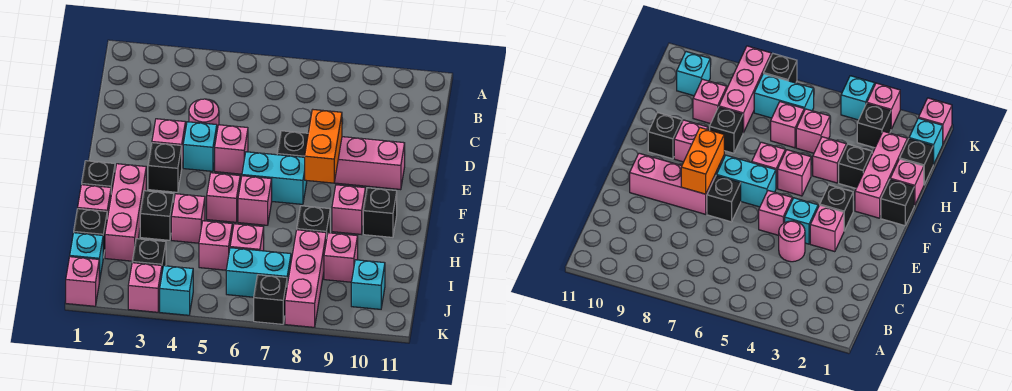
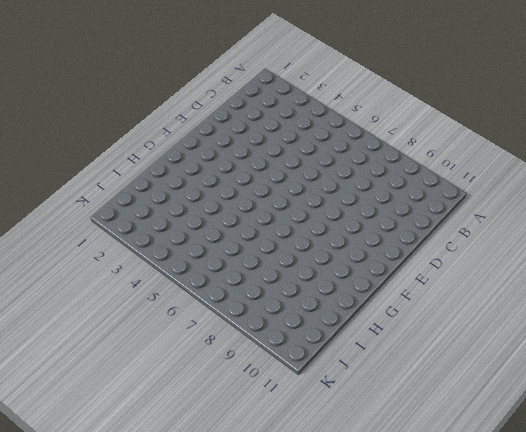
none -> pink round brick D4 level 1
none -> pink brick E3 level 1
none -> cyan brick E4 level 1
none -> pink brick E5 level 1

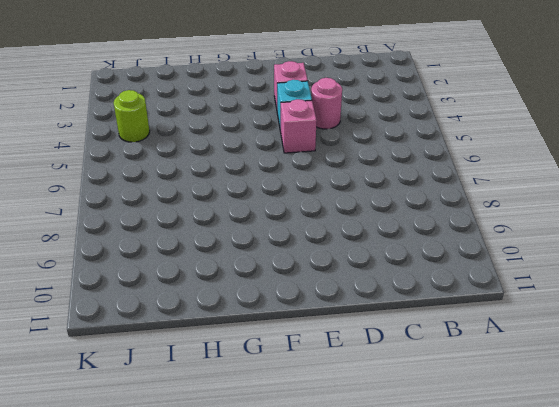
lime round brick J4 level 1 -> none
none -> black brick E7 level 1
none -> pink brick E8:E10 level 1
none -> black brick F3 level 1
none -> cyan brick F6:F7 level 1

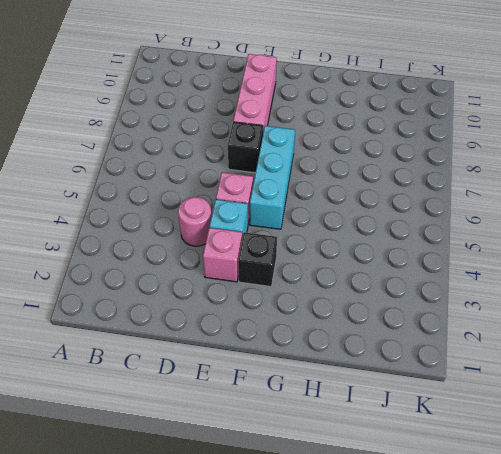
cyan brick F5:F7 level 1 -> cyan brick F6:F7 level 1
none -> black brick G1 level 1
none -> pink brick G2:I2 level 1
none -> pink brick G5 level 1
none -> pink brick G6 level 1

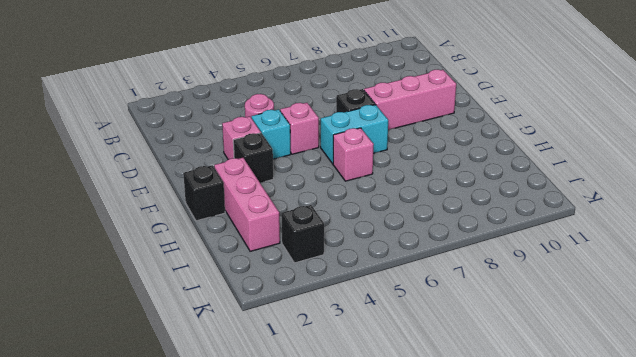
none -> pink brick G5 level 1
none -> pink brick G9 level 1
none -> black brick G10 level 1
none -> pink brick H1 level 1

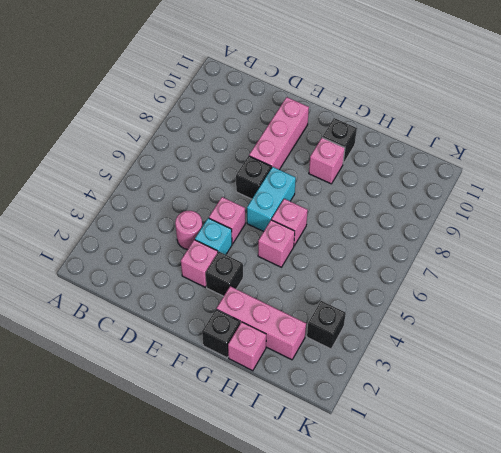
none -> black brick H3 level 1
none -> pink brick H4 level 1
none -> black brick H8 level 1
none -> black brick I1 level 1

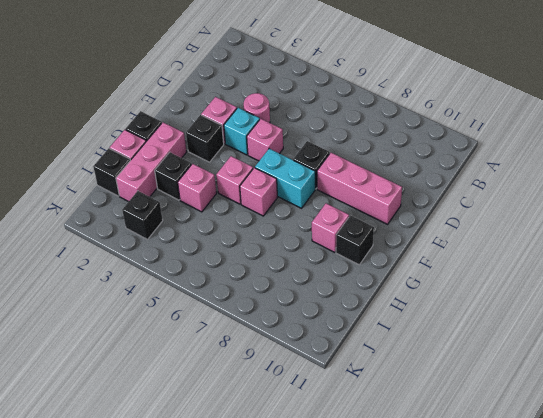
none -> black brick H8 level 1
none -> pink brick I5 level 1
none -> pink brick I6 level 1
none -> pink brick I8:K8 level 1

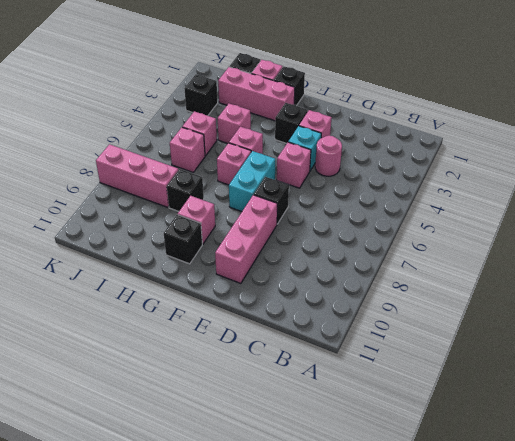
none -> black brick H3 level 1
none -> pink brick I9 level 1
none -> cyan brick J1 level 1
none -> cyan brick J6:J7 level 1

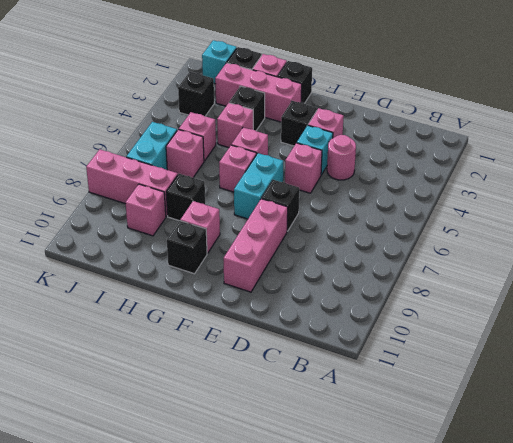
none -> cyan brick J10 level 1
none -> pink brick K1 level 1
none -> pink brick K3 level 1
none -> cyan brick K4 level 1

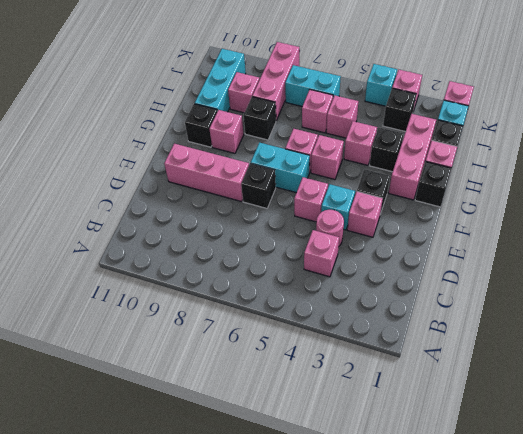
pink brick C4 level 1 -> none
cyan brick H10:J10 level 1 -> cyan brick J10 level 1
none -> black brick K7 level 1
none -> orange brick E8:F8 level 2

